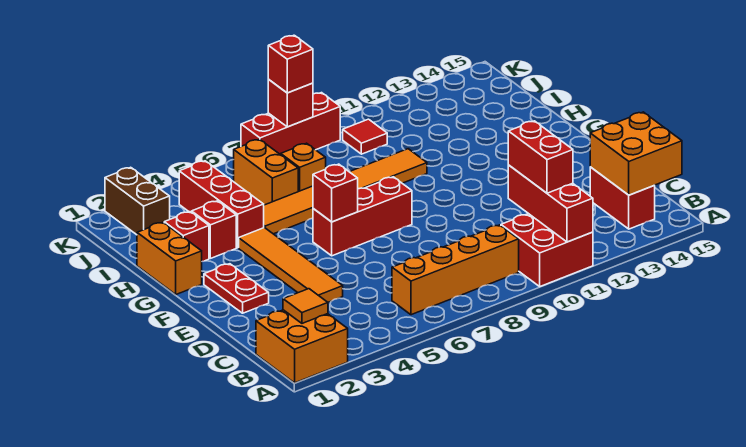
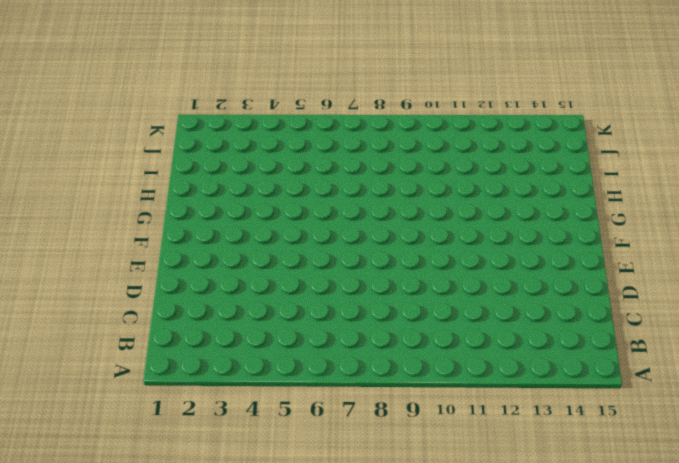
none -> orange brick A1:B2 level 1
none -> red brick A10:B11 level 1
none -> orange brick B6:B9 level 1

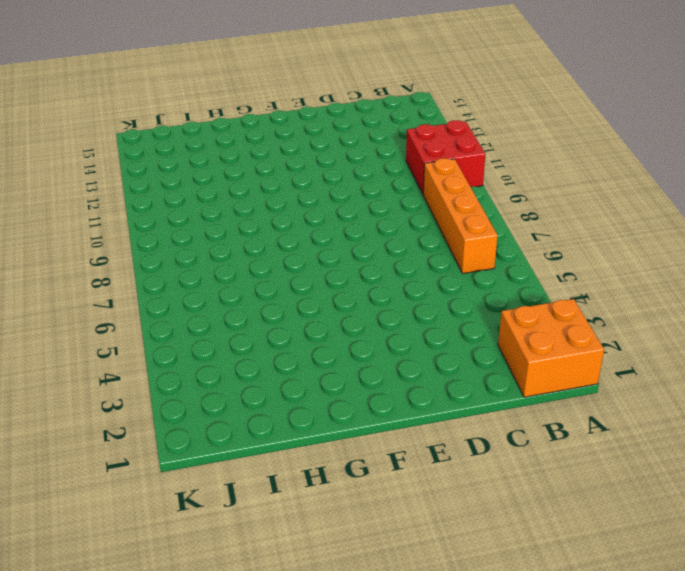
none -> red brick B14:C14 level 1
none -> orange tile D4:G4 level 1
none -> red plate E2:F2 level 1

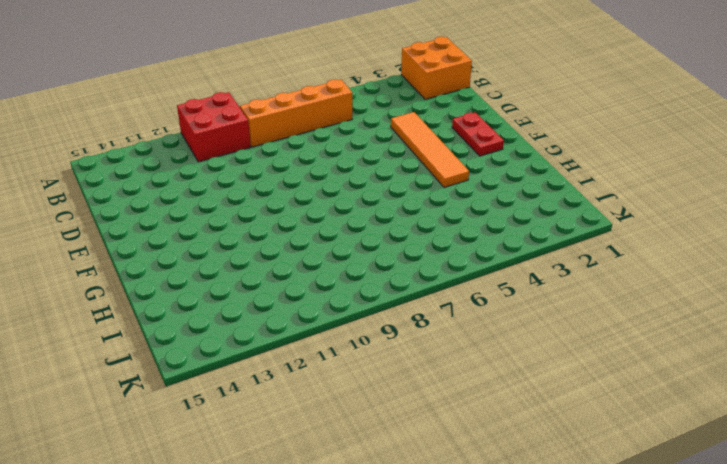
none -> red brick B14:C14 level 1
none -> red brick F6:F8 level 1
none -> orange brick G1:H1 level 1

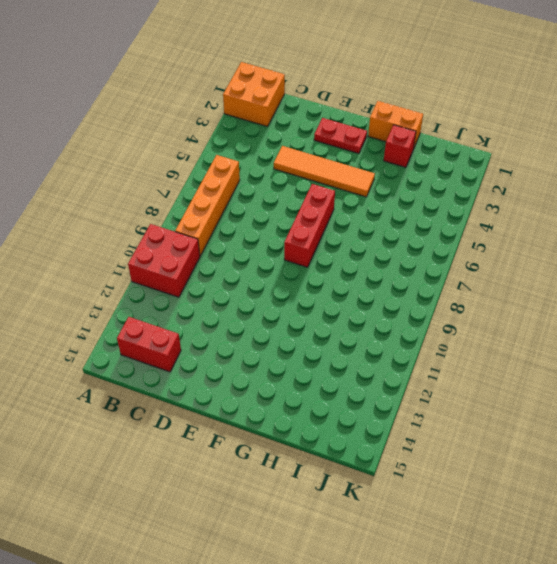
none -> red brick H3 level 1
none -> red brick H4:J4 level 1
none -> orange tile H5:H10 level 1

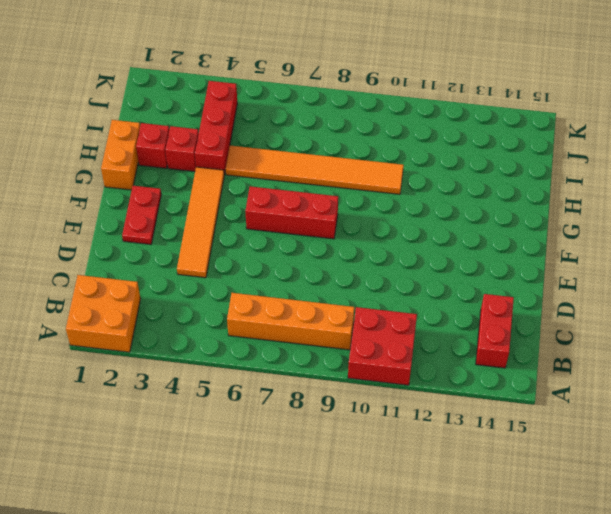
none -> orange brick I6:J6 level 1
none -> orange brick I7 level 1
none -> brown brick J2:K2 level 1

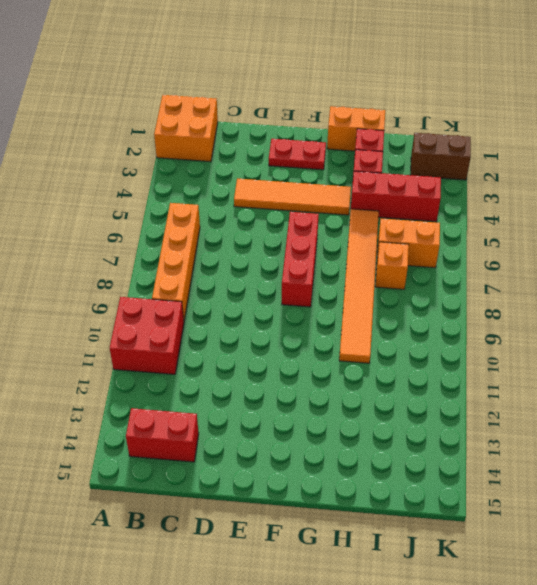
none -> red tile J10 level 1
none -> red brick K7:K9 level 1
none -> red brick A11:C11 level 2

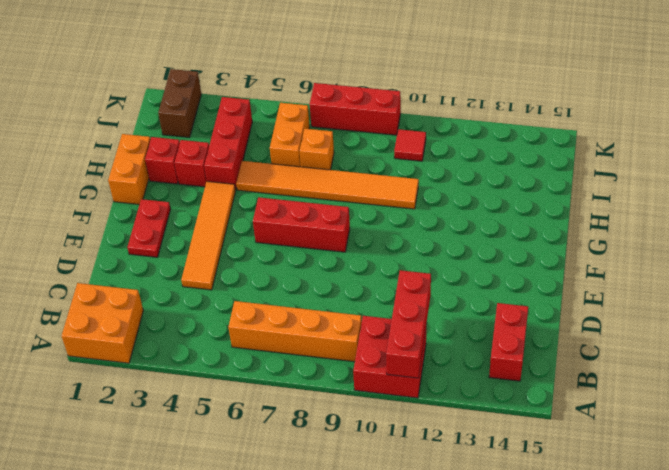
none -> orange tile B2 level 2
none -> orange brick B14:C15 level 2
none -> red brick F6 level 2

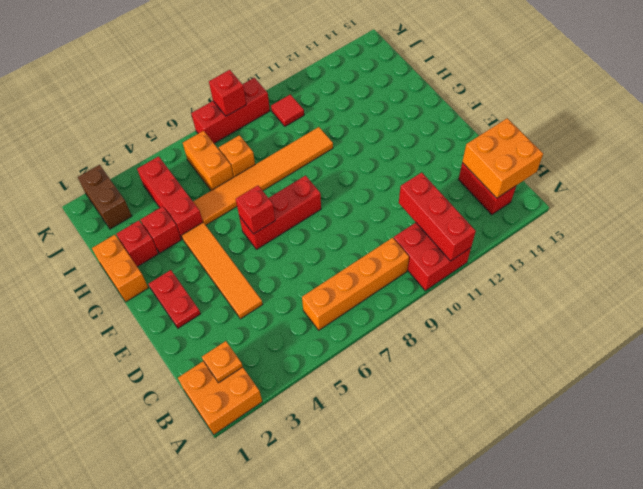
orange plate B2 level 2 -> orange tile B2 level 2
none -> red brick B11:C11 level 3
none -> red brick K8 level 3

